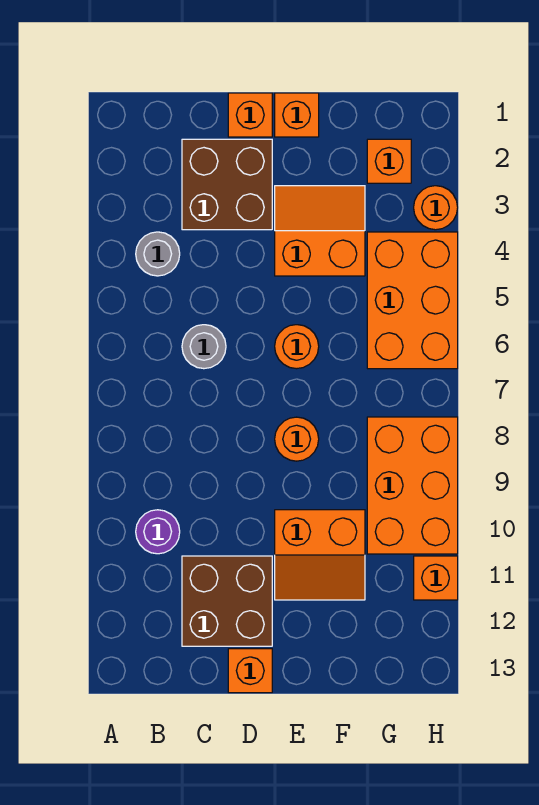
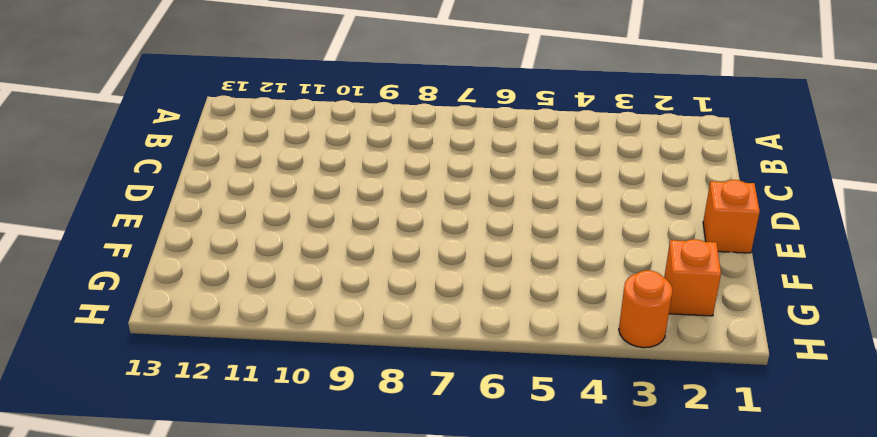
none -> grey round brick B4 level 1
none -> purple round brick B10 level 1
none -> brown brick C2:D3 level 1

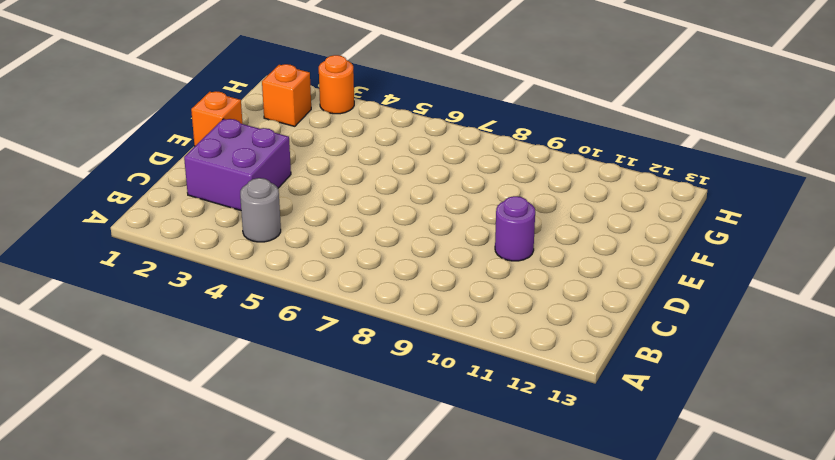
purple brick C2:D3 level 1 -> brown brick C2:D3 level 1
purple round brick D10 level 1 -> purple round brick B10 level 1
none -> grey round brick C6 level 1
none -> brown brick C11:D12 level 1
none -> orange brick D1 level 1

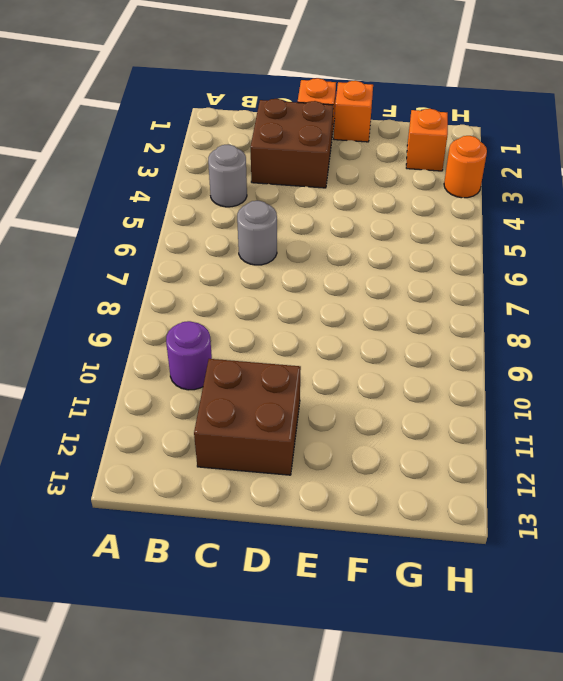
none -> orange brick D13 level 1
none -> orange slope E3:F4 level 1 top 4
none -> orange round brick E6 level 1

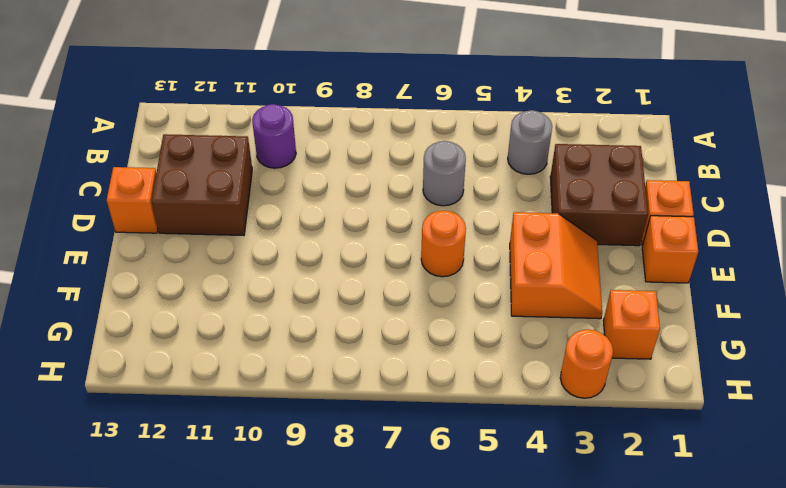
none -> orange round brick E8 level 1
none -> orange slope E10:F11 level 1 top 10
none -> orange brick G4:H6 level 1

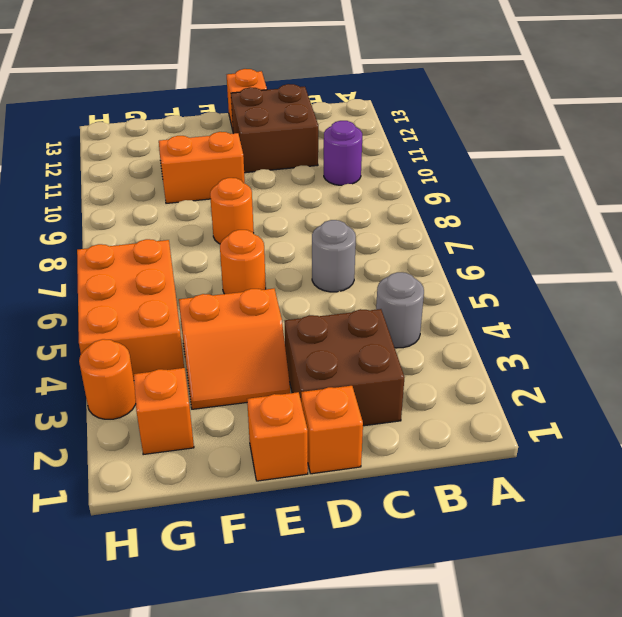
none -> orange brick G8:H10 level 1
none -> orange brick H11 level 1

